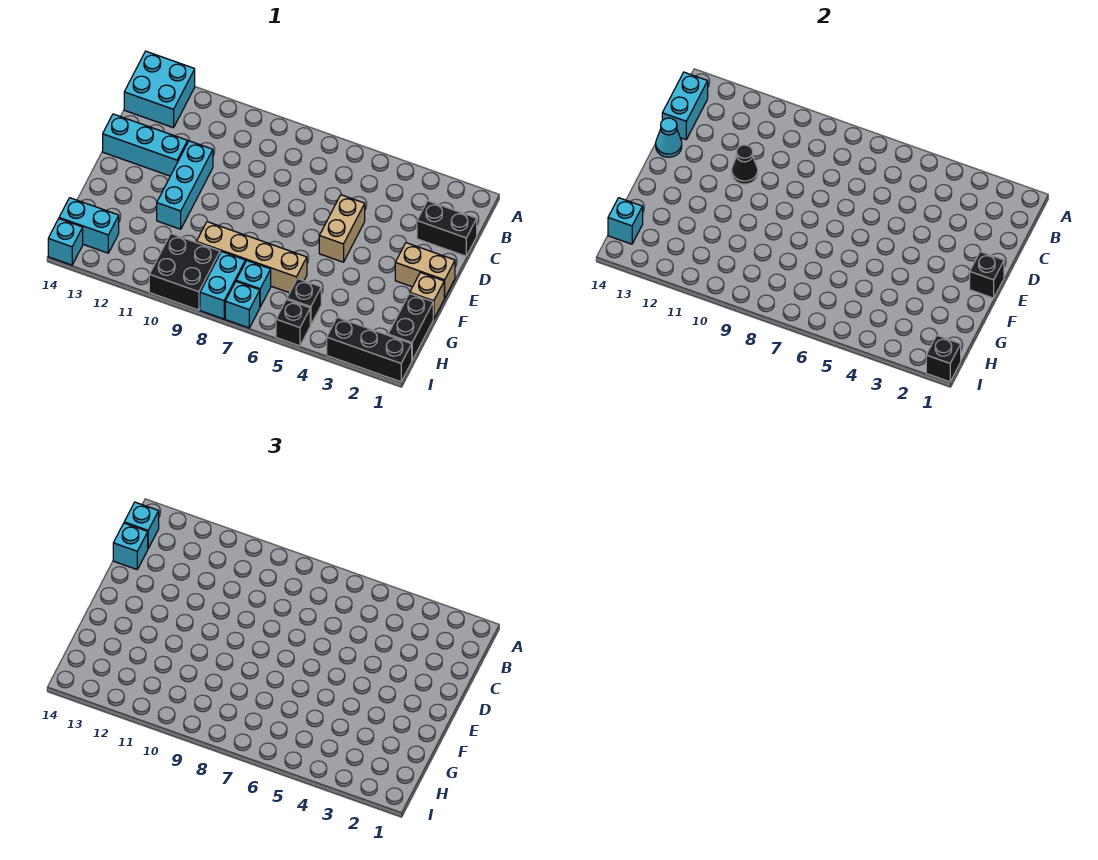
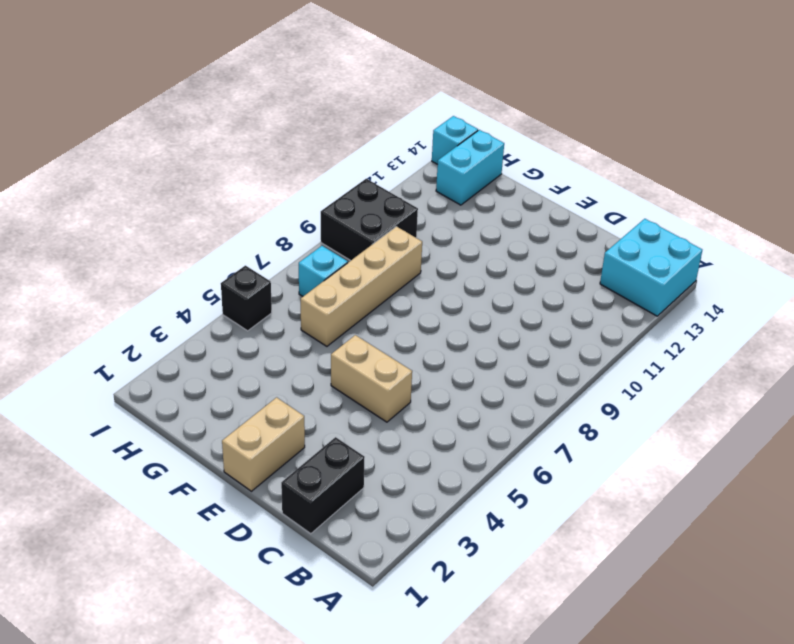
none -> cyan brick D11:F11 level 1
none -> cyan brick D12:D14 level 1
none -> tan brick F1 level 1

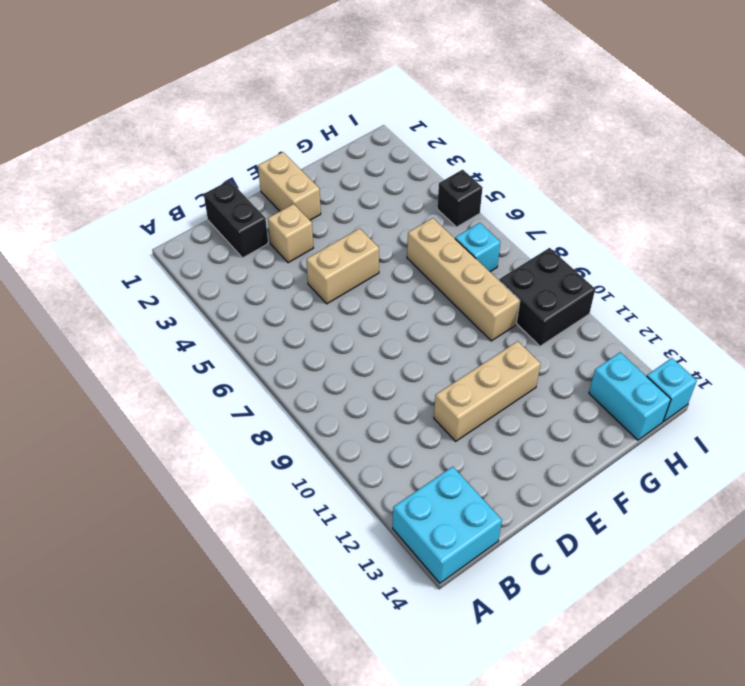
tan brick D3 level 1 -> tan brick F1 level 1
tan brick D11:F11 level 1 -> cyan brick D11:F11 level 1
none -> cyan brick D12:D14 level 1
none -> black brick G1:H1 level 1
none -> black brick H5 level 1

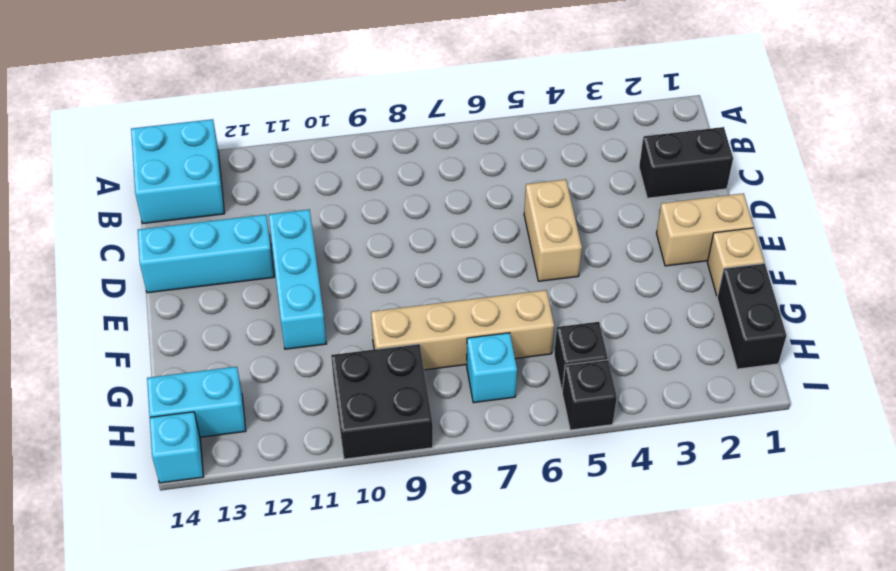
none -> cyan brick H8:I8 level 1
none -> black brick I1:I3 level 1
none -> cyan brick I7 level 1

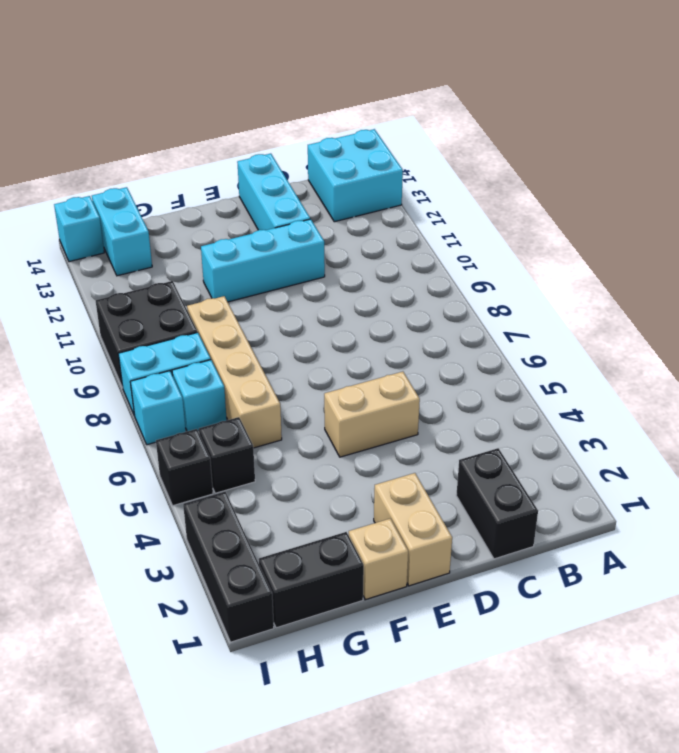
none -> cyan brick B14:C14 level 2
none -> black cone D11 level 2
none -> cyan cone D14 level 2

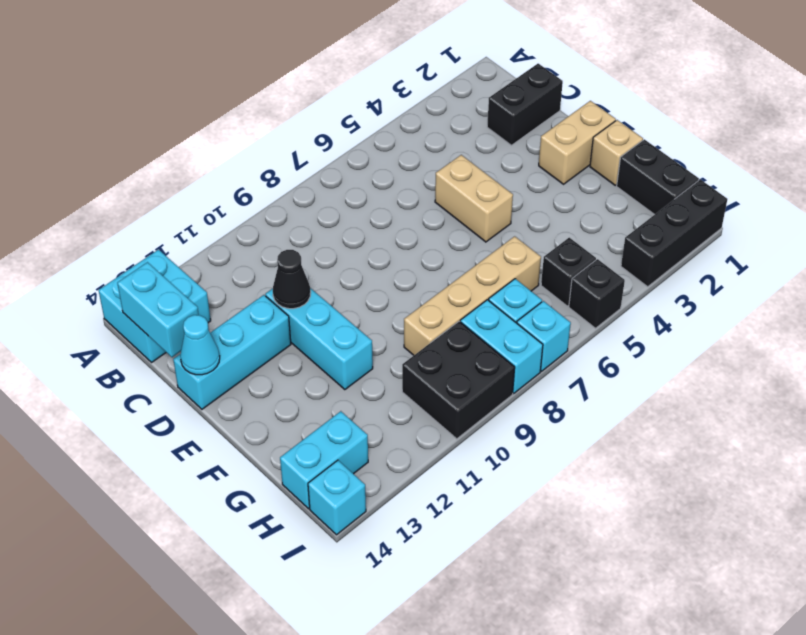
none -> black brick E1 level 2
none -> cyan brick H14 level 2
none -> black brick I1 level 2

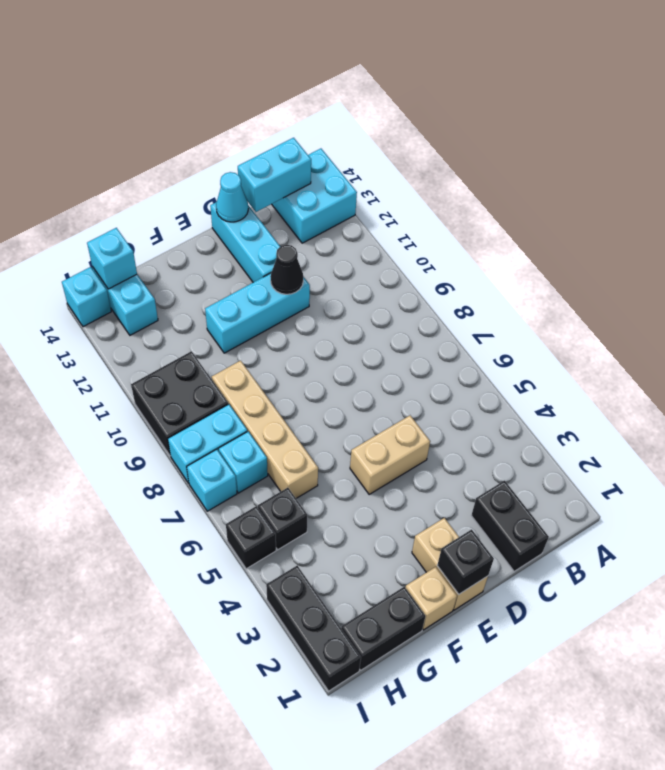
none -> black brick I1 level 2
none -> cyan brick B14 level 3
none -> cyan brick C14 level 3

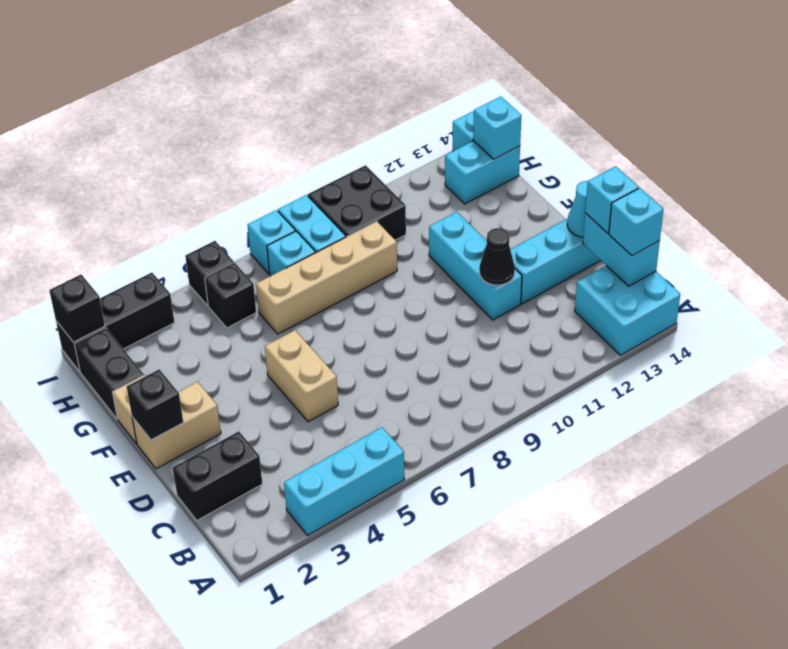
cyan brick A3:A5 level 1 -> none

